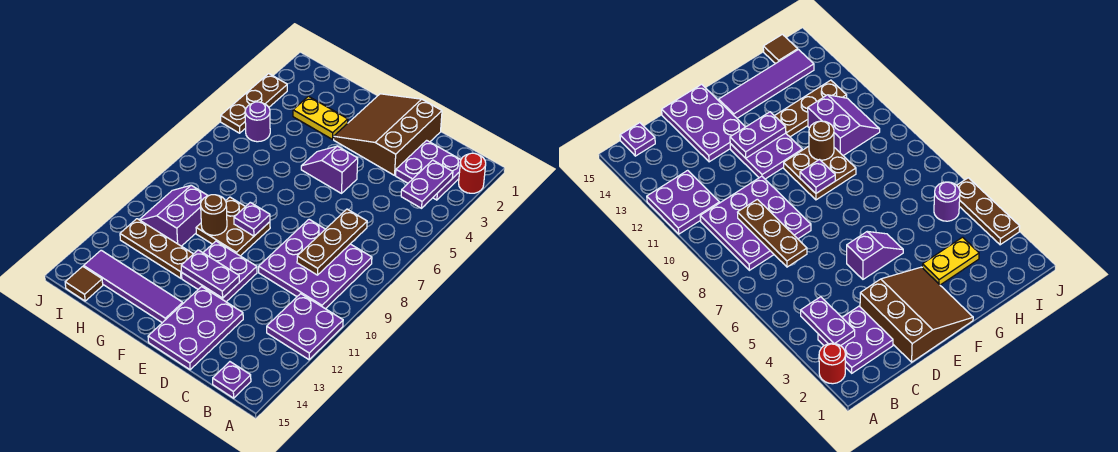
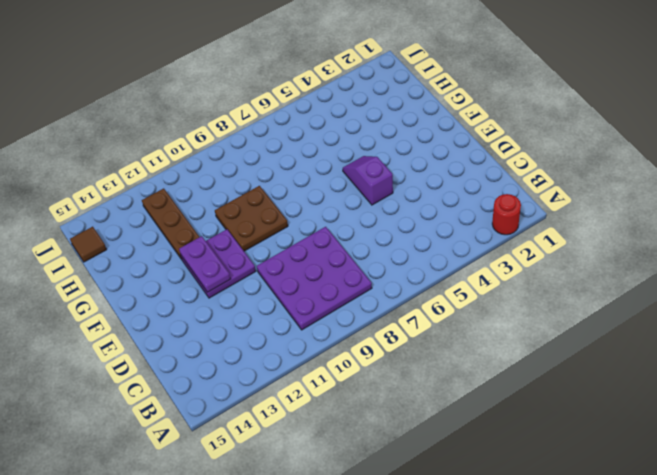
none -> purple plate A11:B12 level 1
none -> purple plate B2:C3 level 1
none -> purple plate B15 level 1

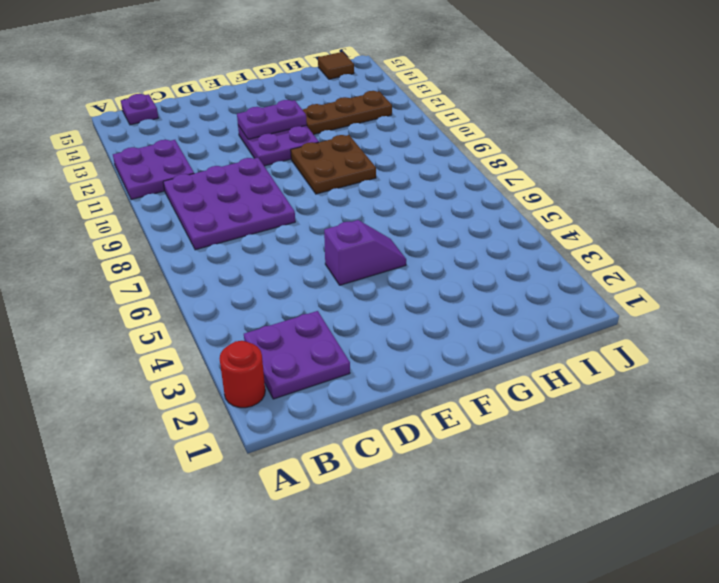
none -> brown slope D1:F3 level 1 top D
none -> purple plate D13:E15 level 1
none -> purple tile F14:I14 level 1

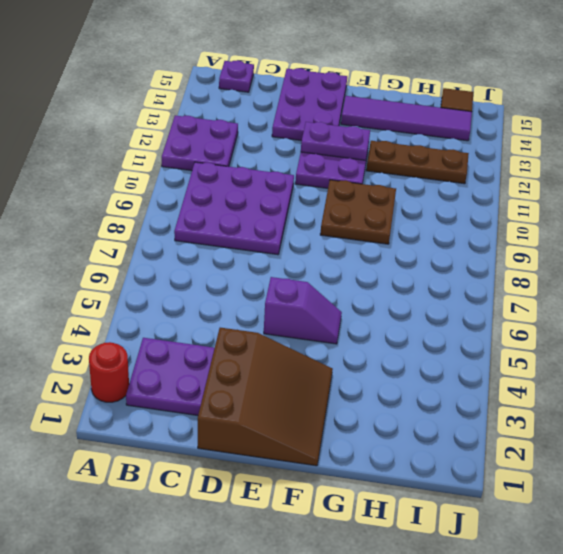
none -> yellow plate G3:H3 level 1
none -> purple slope H10:I11 level 1 top H
none -> purple round brick I5 level 1

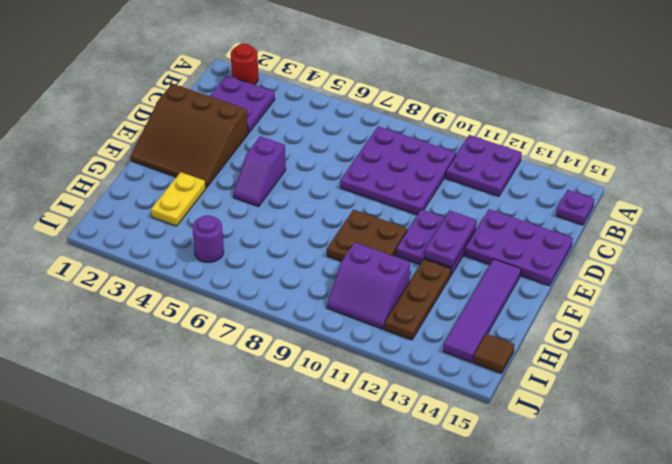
none -> brown plate J3:J5 level 1
none -> purple plate B3:B4 level 2
none -> brown plate C7:C9 level 2

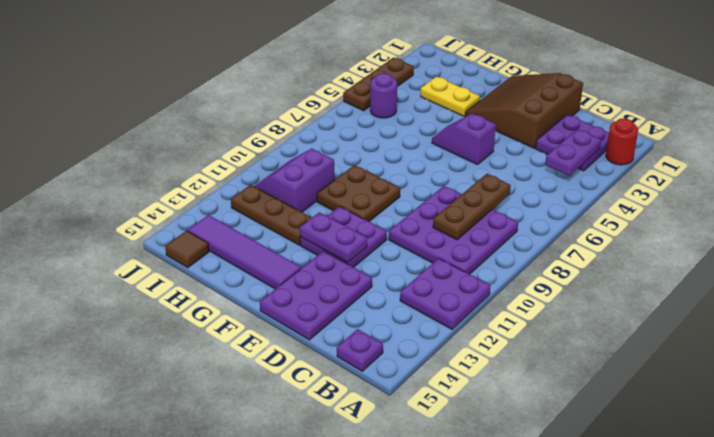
none -> purple plate F9 level 2
none -> brown round brick G10 level 2

